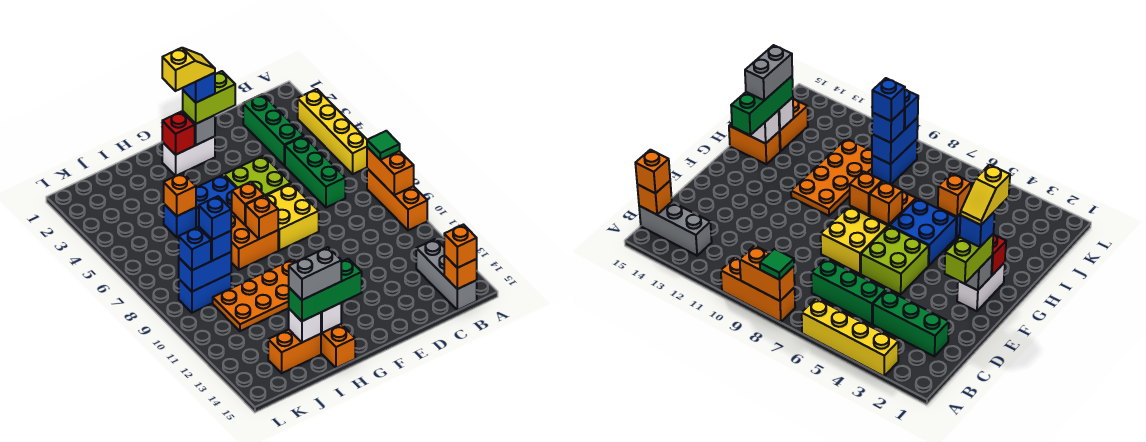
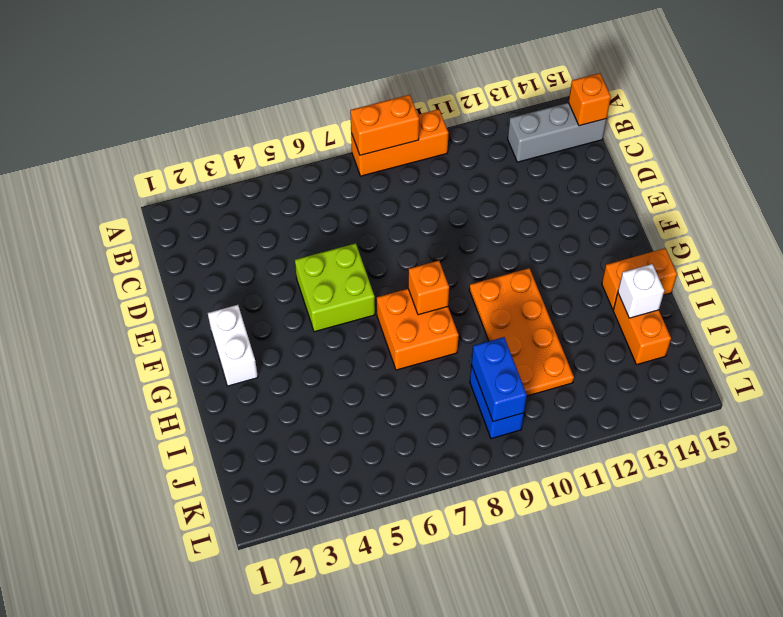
none -> yellow brick A3:A6 level 1
none -> green brick C2:C4 level 1
none -> green brick C5:C7 level 1
none -> yellow brick E7:F8 level 1

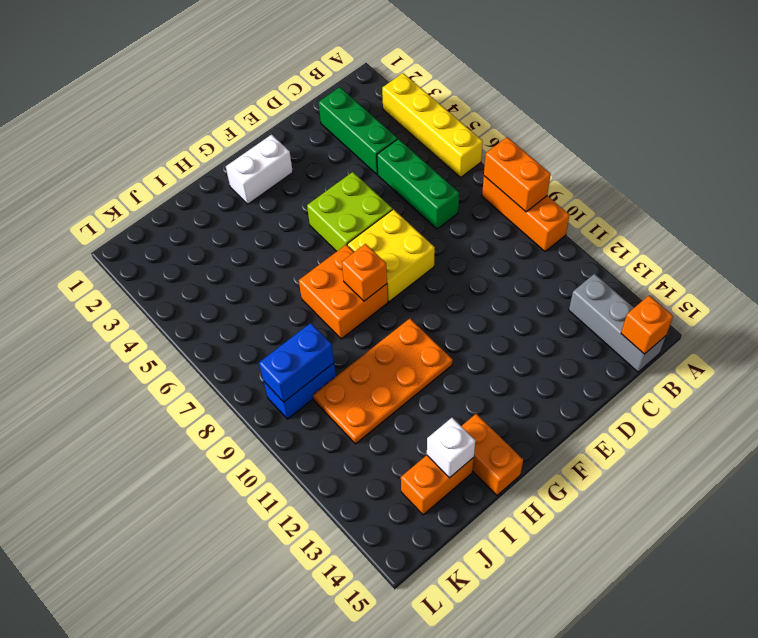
none -> blue brick G5:H6 level 1
none -> blue brick I5 level 1
none -> grey brick F2 level 2
none -> red brick G2 level 2

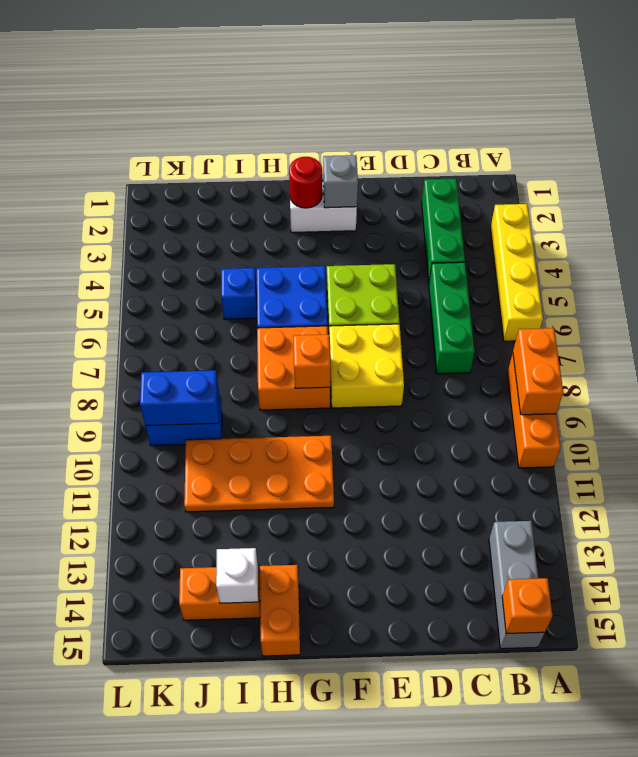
red round brick G2 level 2 -> red brick G2 level 2
none -> orange brick G7 level 2
none -> white brick H14 level 2
none -> orange brick I5 level 2
none -> green tile A8 level 3

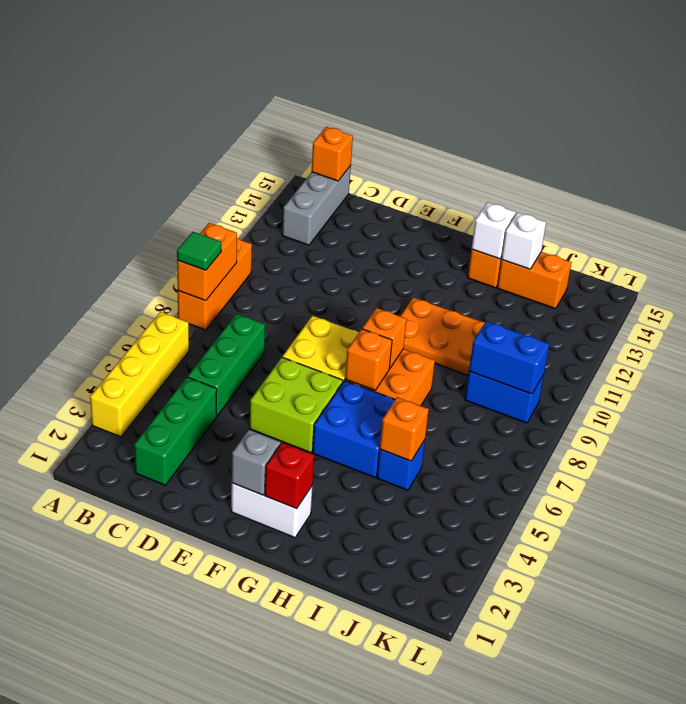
none -> orange brick B15 level 3
none -> lime brick E2:F2 level 3
none -> green brick G14:I14 level 3
none -> blue brick J9 level 3

